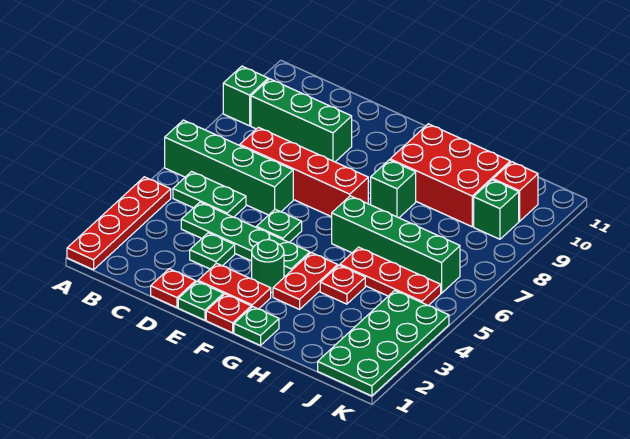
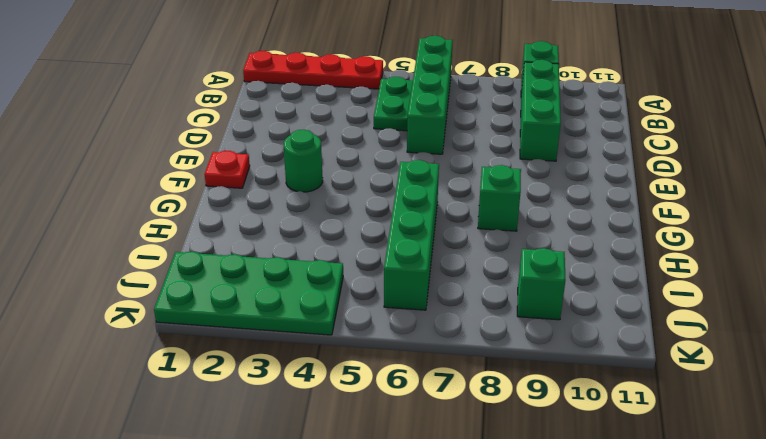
none -> green plate C4:F4 level 1
none -> red brick C7:F7 level 1
none -> red plate D1 level 1

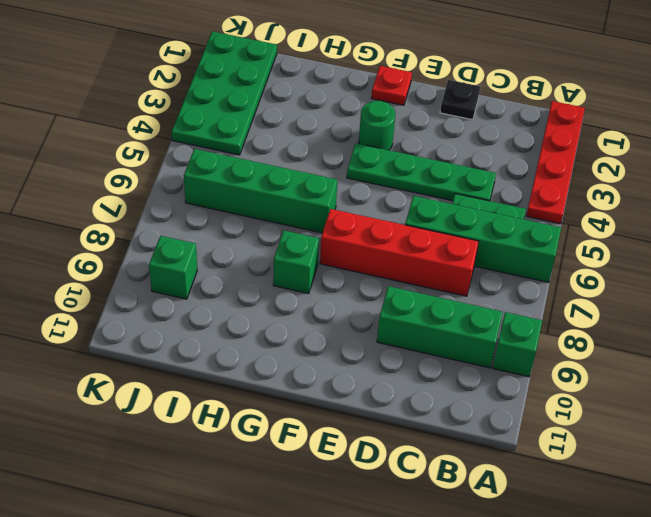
black plate D1 level 1 -> red plate D1 level 1
none -> green plate D3 level 1
none -> green plate E1 level 1
none -> red plate E2:F2 level 1

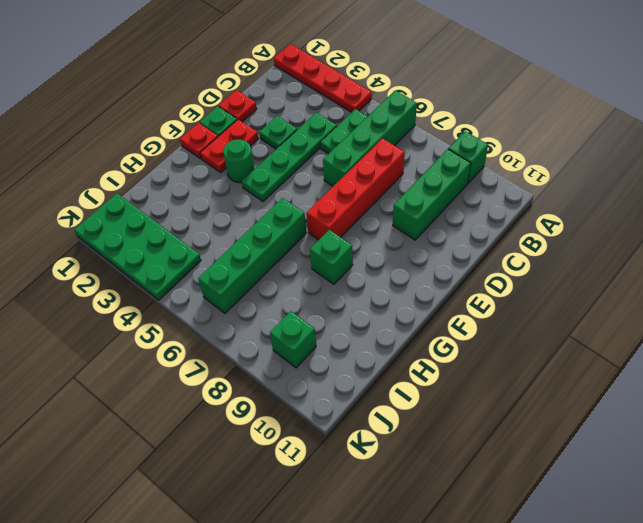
none -> green plate E5 level 1
none -> green plate G1 level 1
none -> red plate G3:G4 level 1

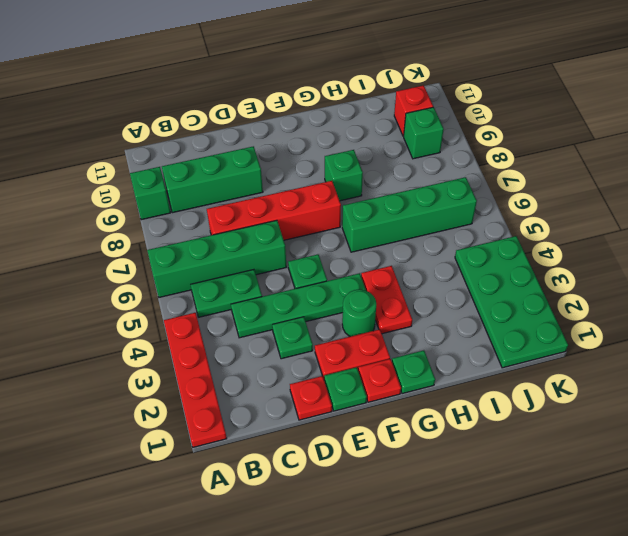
none -> red brick G9:I10 level 1
none -> red plate H4 level 1
none -> red plate H5:J5 level 1

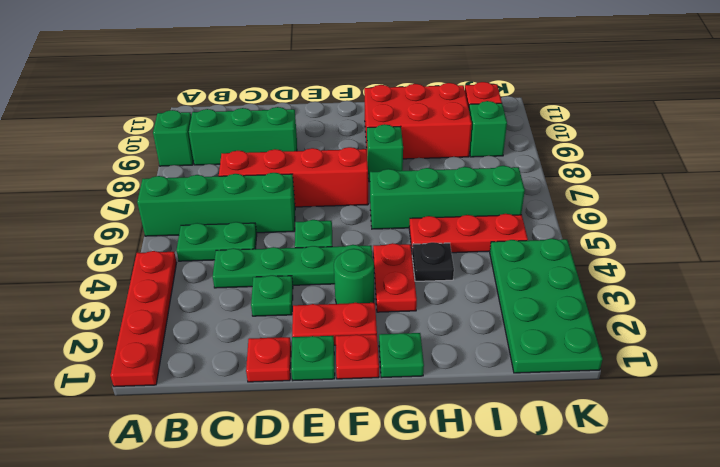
black plate H4 level 1 -> red plate H4 level 1

